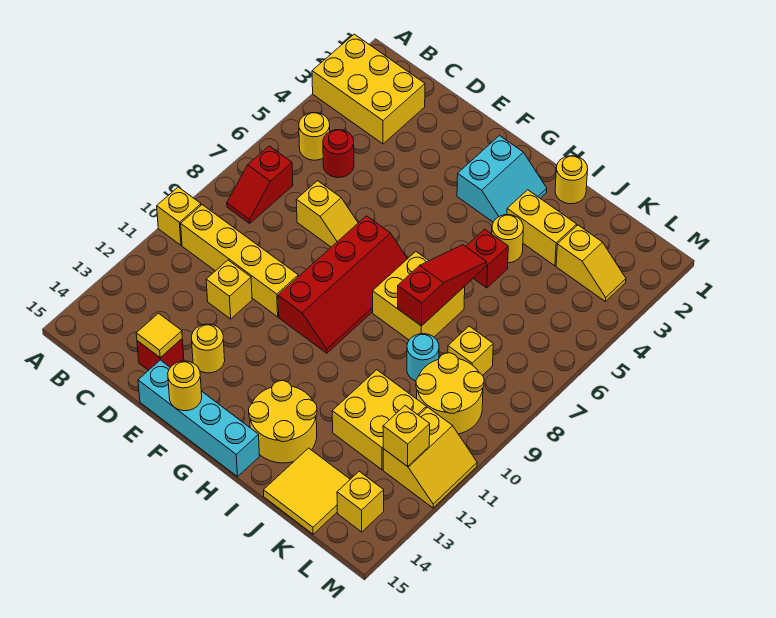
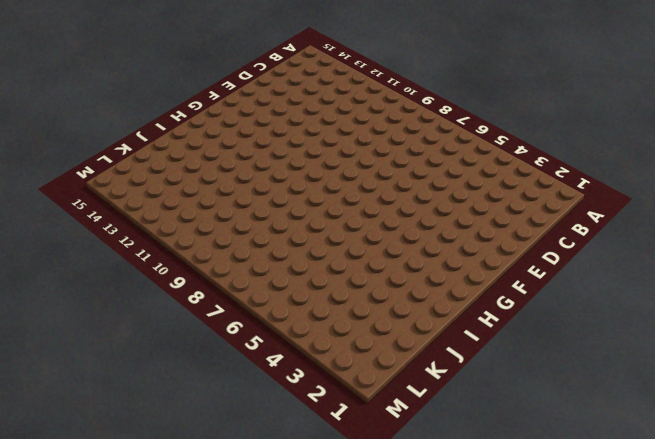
none -> yellow brick A2:C3 level 1
none -> yellow brick A10 level 1
none -> yellow round brick B5 level 1
none -> red slope B7:B8 level 1 top 7

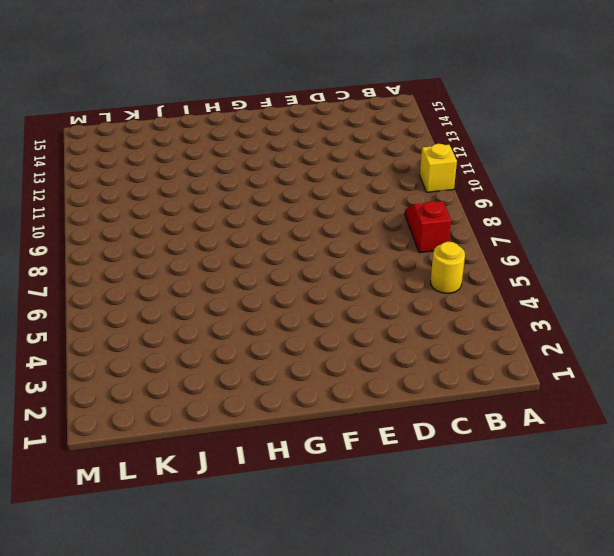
none -> yellow brick A2:C3 level 1
none -> yellow brick B10:E10 level 1
none -> red round brick C5 level 1
none -> yellow slope D7:E7 level 1 top D

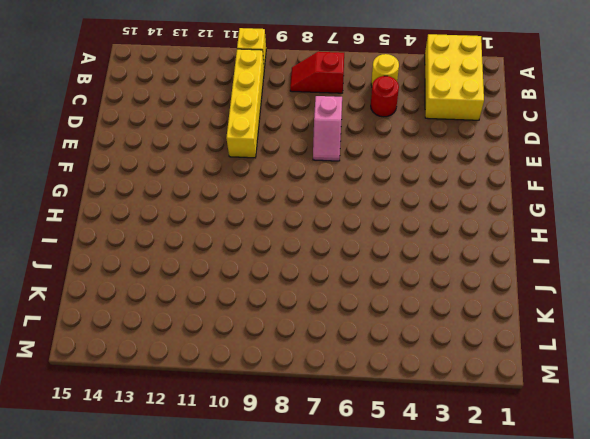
pink slope D7:E7 level 1 top D -> yellow slope D7:E7 level 1 top D
none -> yellow brick D11 level 1
none -> red brick D14 level 1
none -> yellow round brick E13 level 1
none -> cyan brick E15:H15 level 1

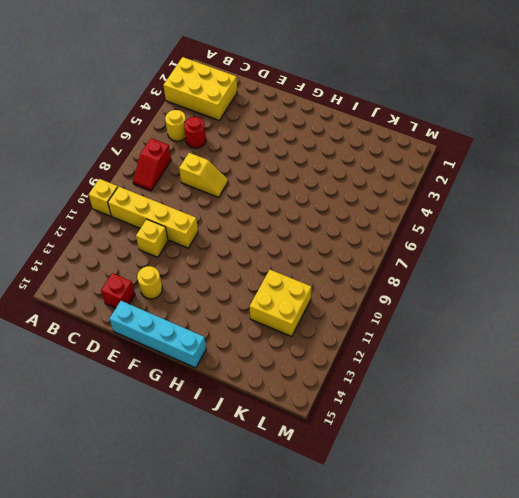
none -> red slope F7:G10 level 1 top F
none -> cyan slope G2:H3 level 1 top G
none -> yellow brick H7:I8 level 1
none -> yellow round brick H13:I14 level 1

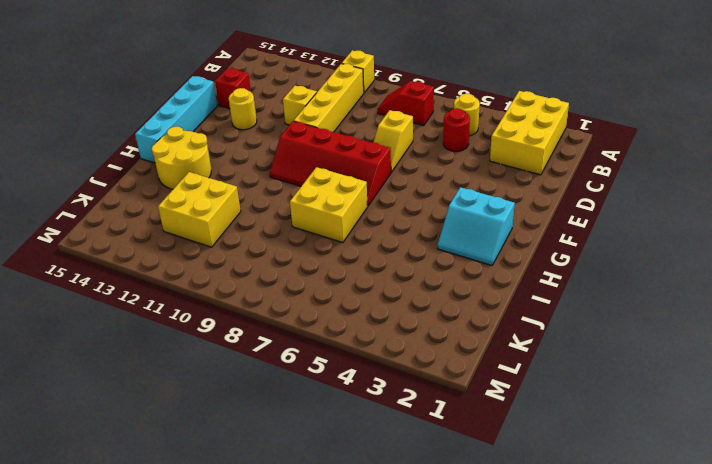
none -> yellow round brick I1 level 1
none -> yellow brick I3:J3 level 1
none -> yellow round brick I4 level 1
none -> red brick I5 level 1

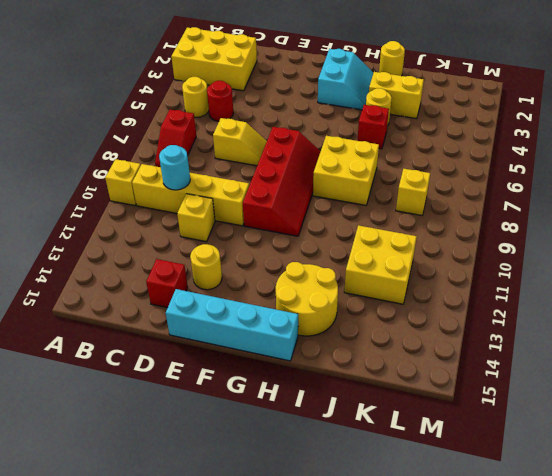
cyan round brick C10 level 2 -> cyan round brick J9 level 1
none -> yellow tile J14:K15 level 1
none -> yellow slope K3:L3 level 1 top K
none -> yellow round brick K9:L10 level 1
none -> yellow slope L11:M12 level 1 top L

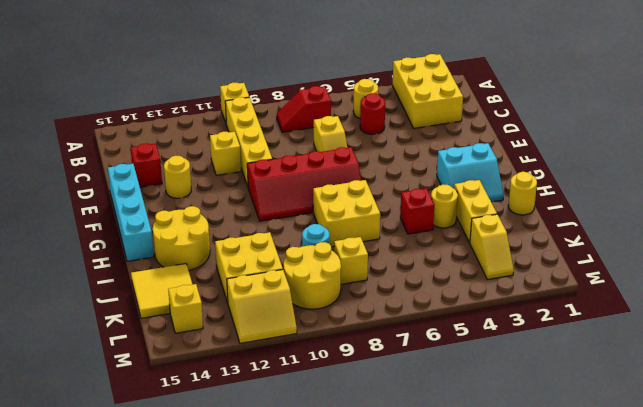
none -> yellow tile D14 level 2
none -> yellow round brick F15 level 2
none -> red slope I6:I8 level 2 top 8
none -> yellow brick L12 level 2

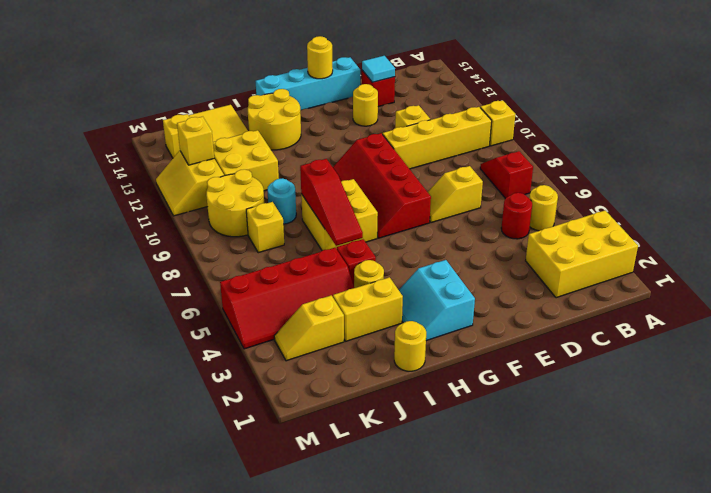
cyan tile D14 level 2 -> yellow tile D14 level 2
red slope J4:M5 level 1 top 5 -> none

